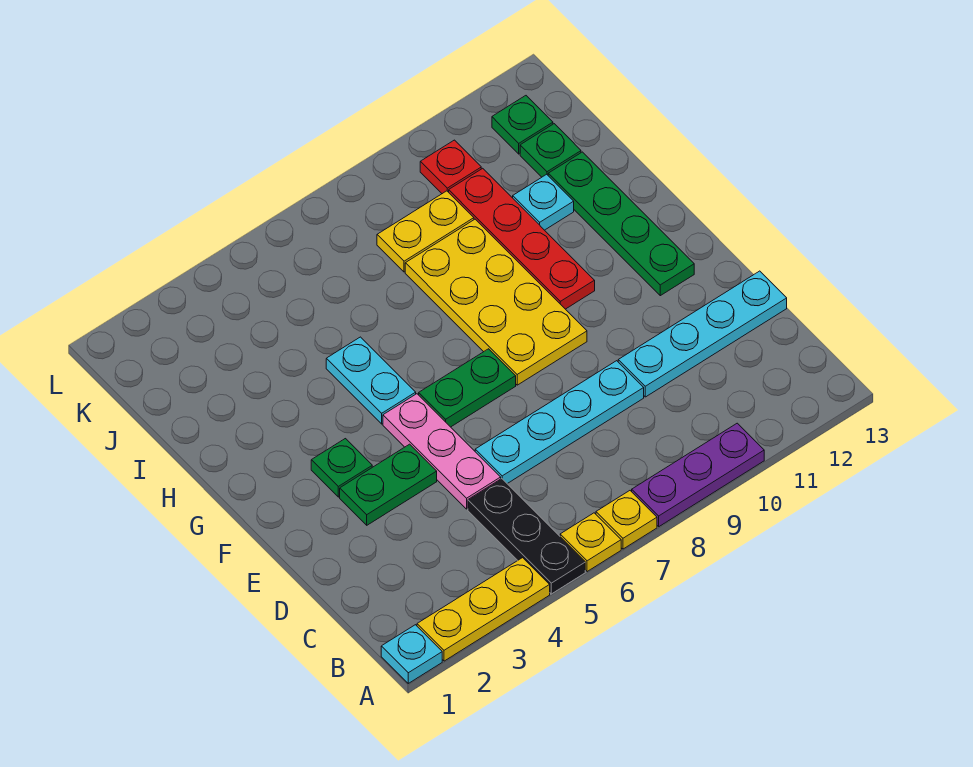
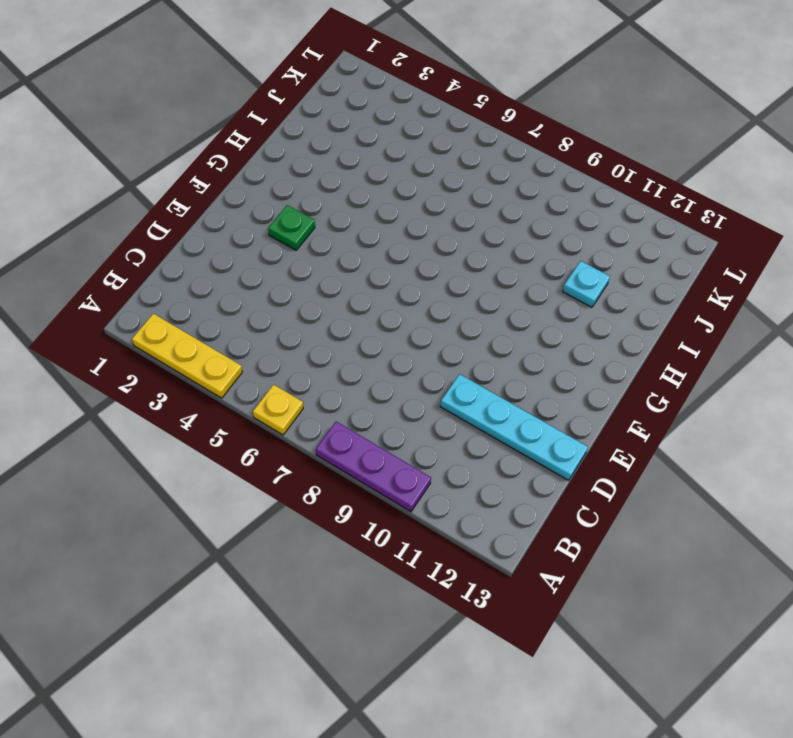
none -> cyan plate A1 level 1
none -> black plate A5:C5 level 1
none -> yellow plate A7 level 1

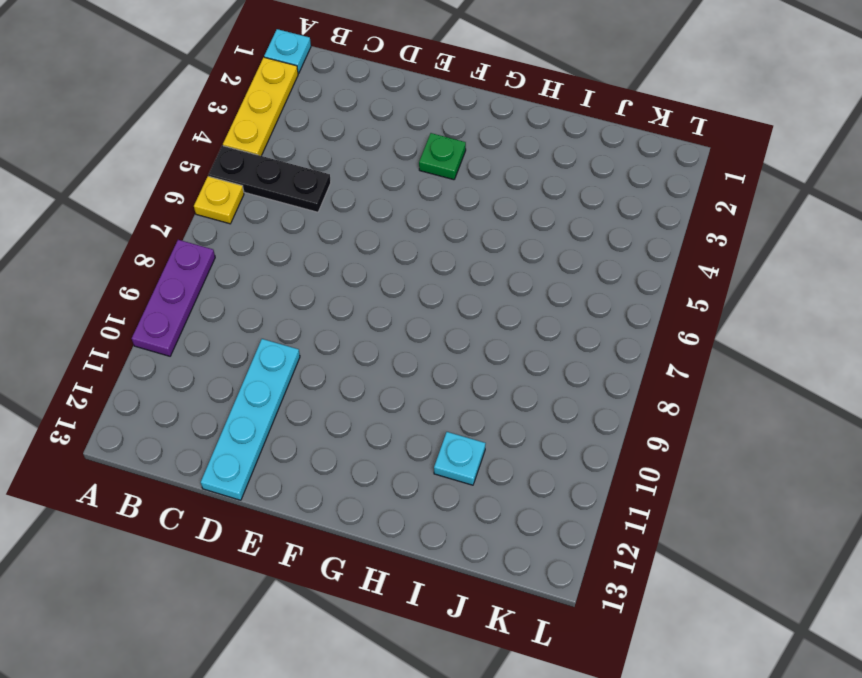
none -> yellow plate A7 level 1
none -> pink plate D5:F5 level 1
none -> cyan plate D6:D9 level 1

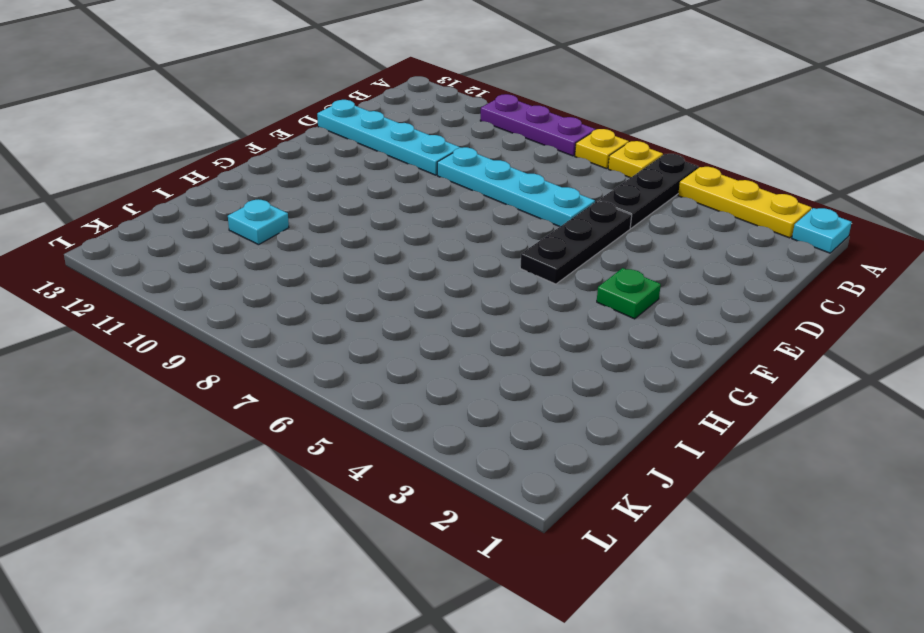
black plate D5:F5 level 1 -> pink plate D5:F5 level 1
none -> green plate E3:E4 level 1
none -> green plate F6:F7 level 1
none -> yellow plate F8:I9 level 1

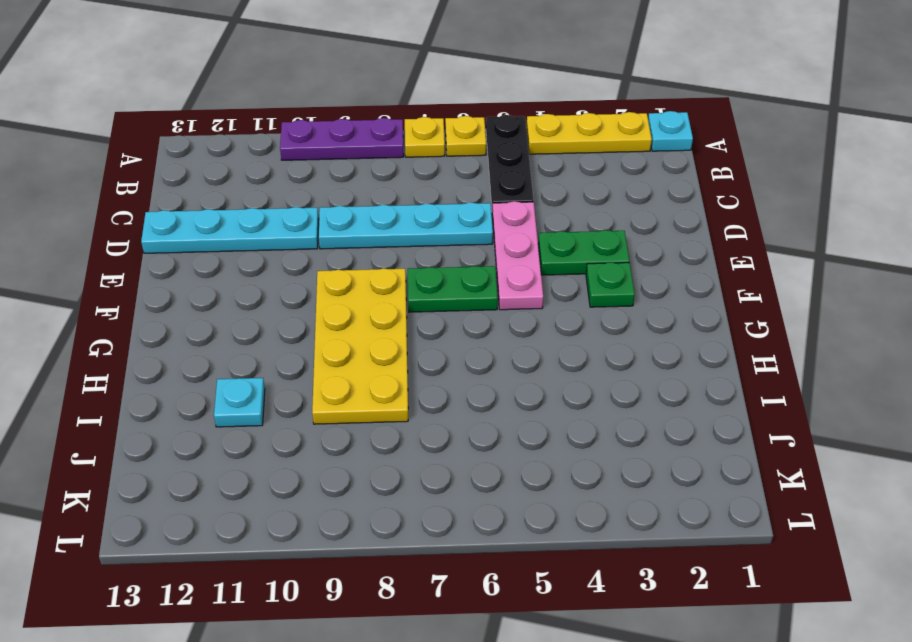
none -> green plate F12:I12 level 1
none -> cyan plate G5:H5 level 1
none -> red plate G10:J10 level 1

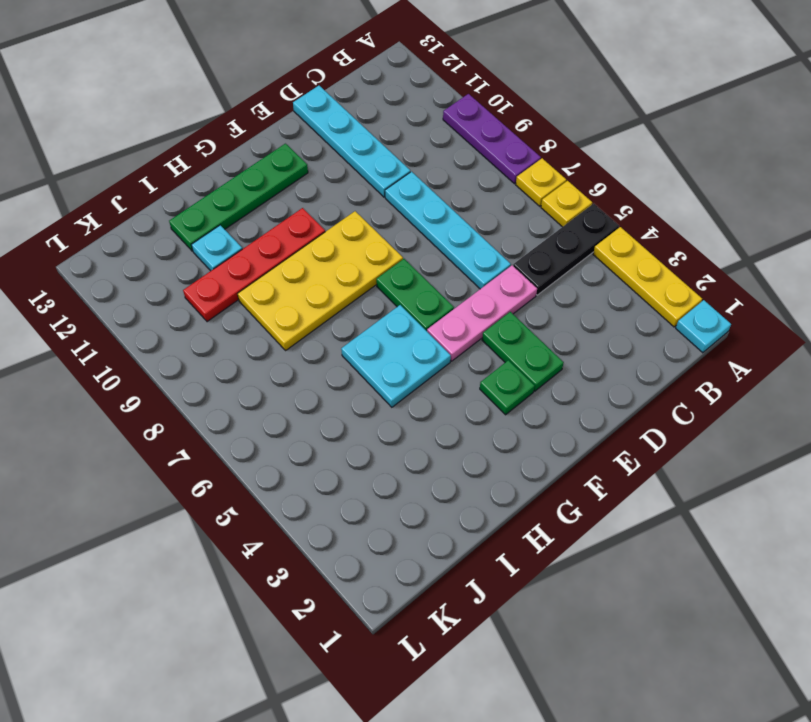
cyan plate G5:H6 level 1 -> cyan plate G5:H5 level 1
none -> yellow plate J8:J9 level 1
none -> green plate J12 level 1
none -> red plate K10 level 1

